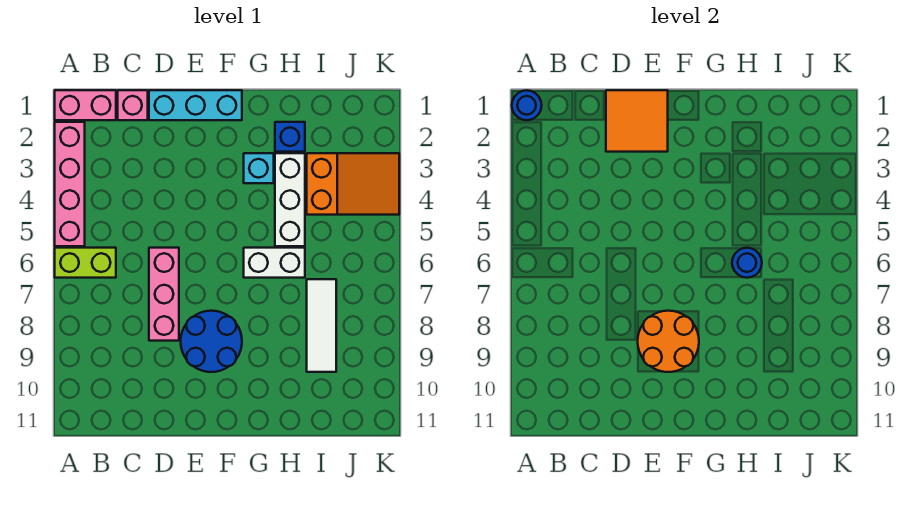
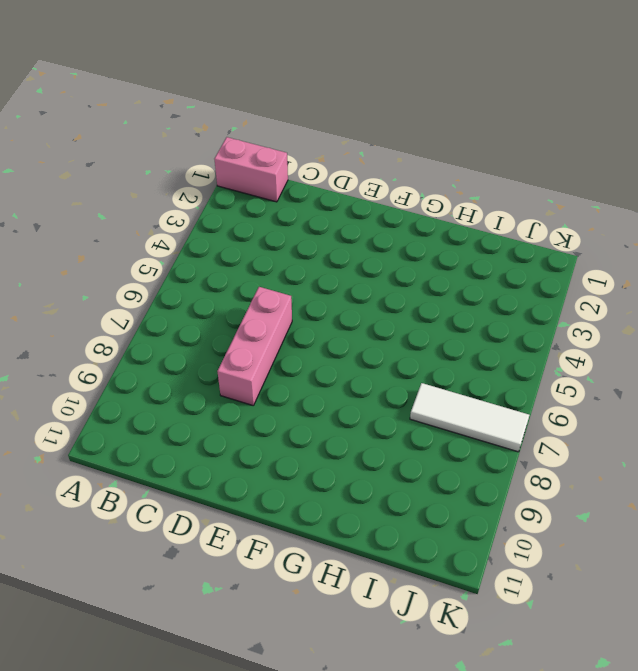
white tile I7:K7 level 1 -> white tile I7:I9 level 1
none -> pink brick A2:A5 level 1
none -> lime brick A6:B6 level 1
none -> pink brick C1 level 1

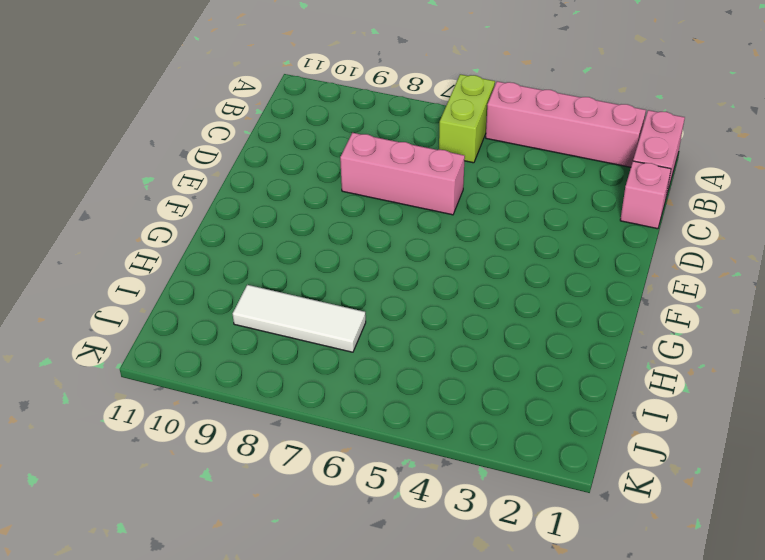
none -> cyan brick D1:F1 level 1
none -> blue round brick E8:F9 level 1
none -> cyan brick G3 level 1

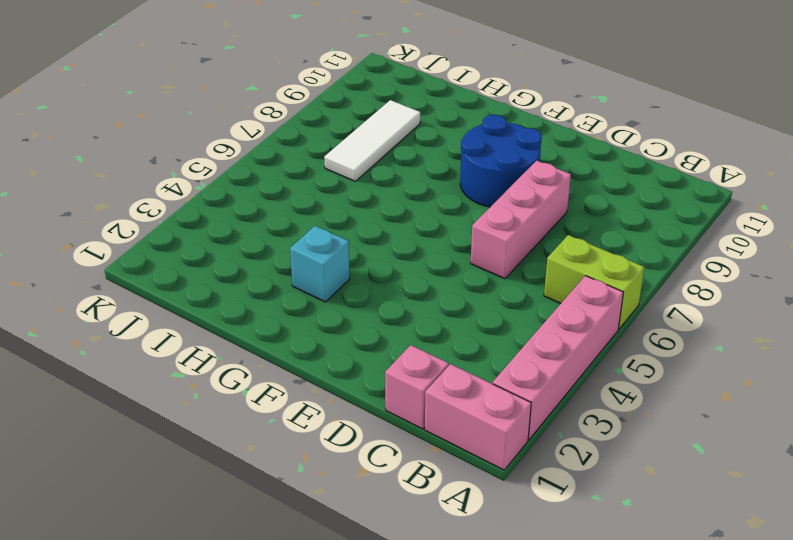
none -> cyan brick D1:F1 level 1
none -> white brick G6:H6 level 1
none -> blue brick H2 level 1

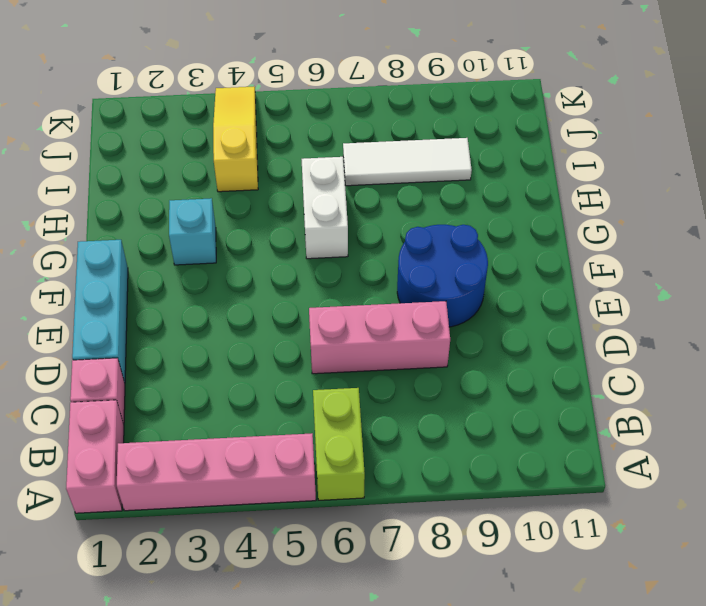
yellow slope I4:K4 level 1 top I -> orange slope I3:K4 level 1 top I
none -> blue brick H2 level 1
none -> white brick H3:H5 level 1
none -> blue round brick A1 level 2

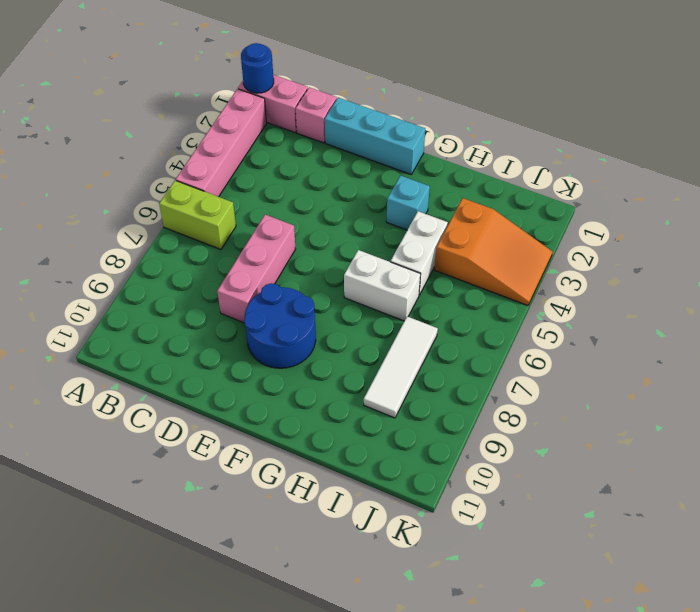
white brick H4:H5 level 1 -> white brick H3:H5 level 1
none -> blue brick H2 level 1
none -> orange tile D1:E2 level 2
none -> orange round brick E8:F9 level 2

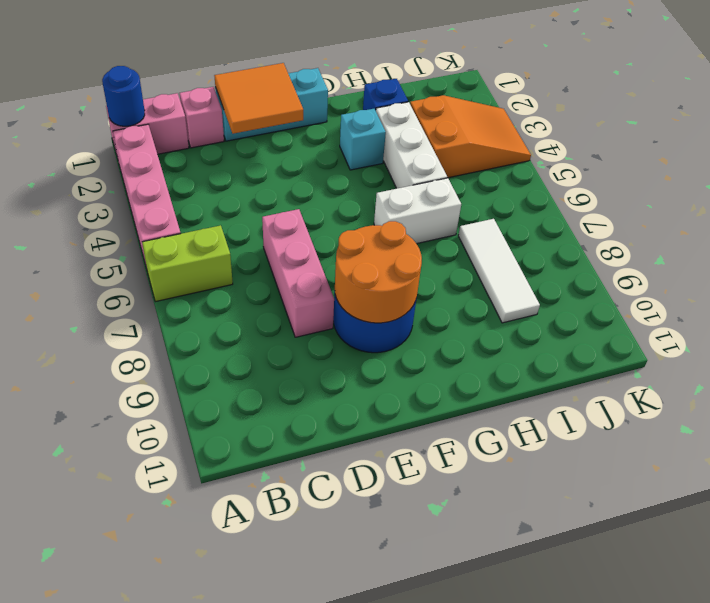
none -> blue round brick H6 level 2

